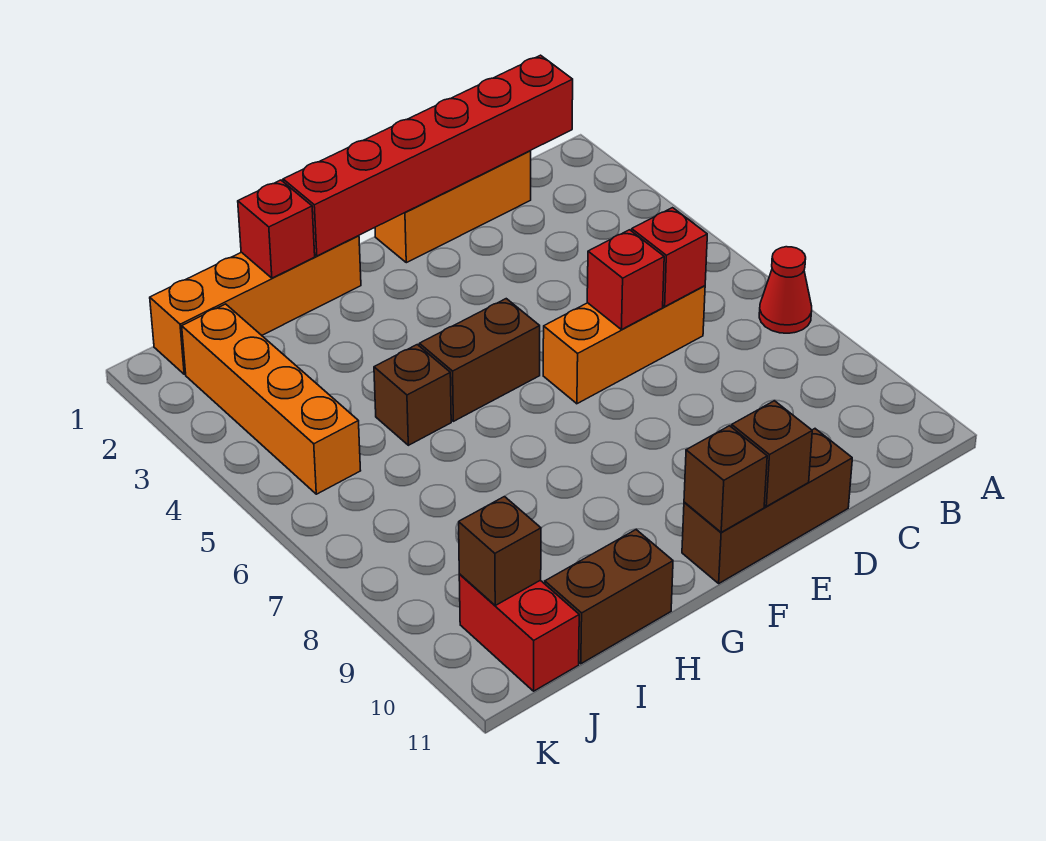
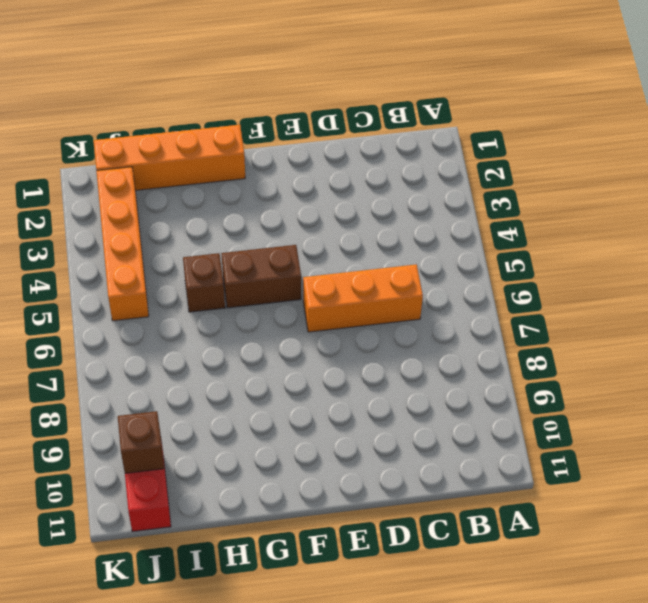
none -> red cone A7 level 1
none -> orange brick C1:E1 level 1
none -> brown brick D11:F11 level 1

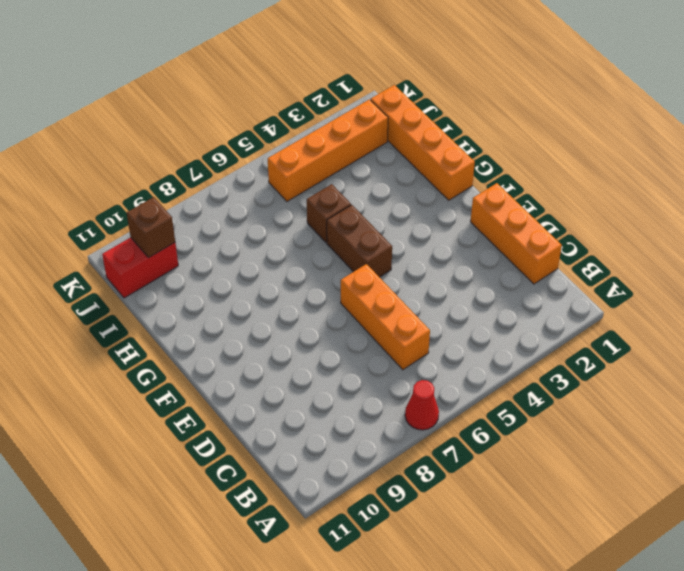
none -> brown brick D11:F11 level 1
none -> brown brick H11:I11 level 1
none -> red brick B1:G1 level 2

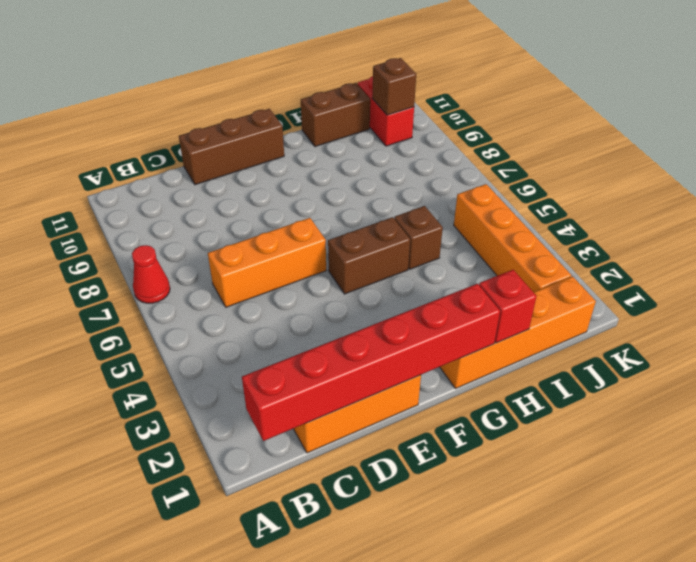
none -> red brick C6 level 2
none -> red brick D6 level 2
none -> brown brick E11 level 2

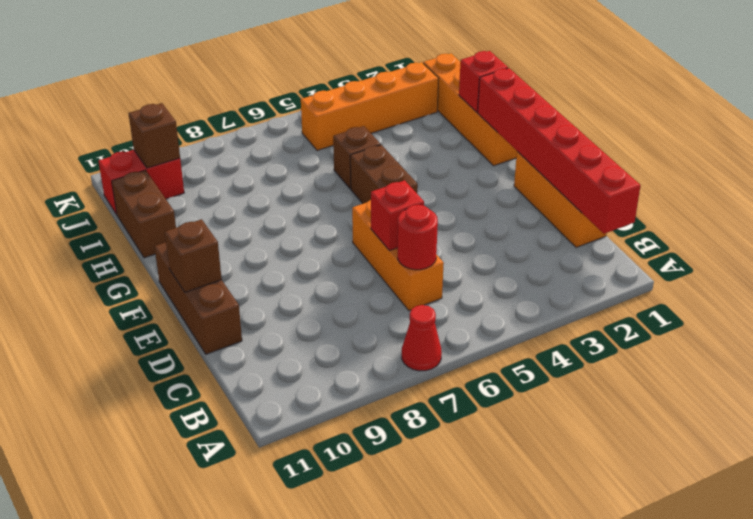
red round brick C6 level 2 -> red brick C6 level 2
none -> brown brick F11 level 2

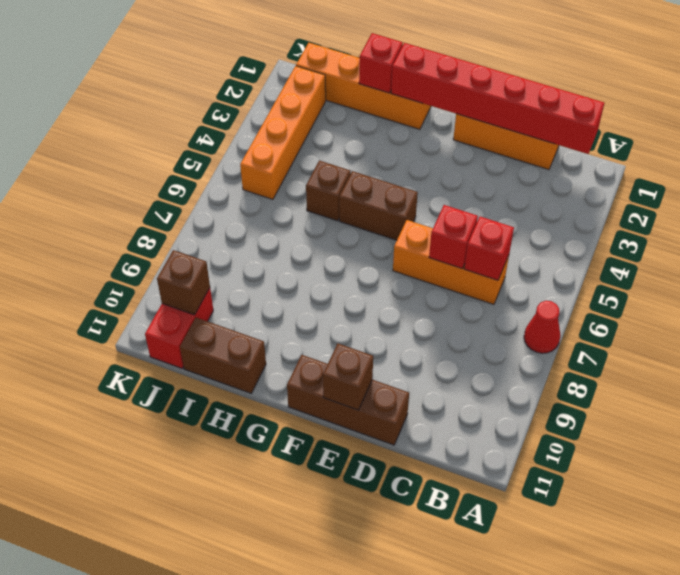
none -> brown brick F11 level 2

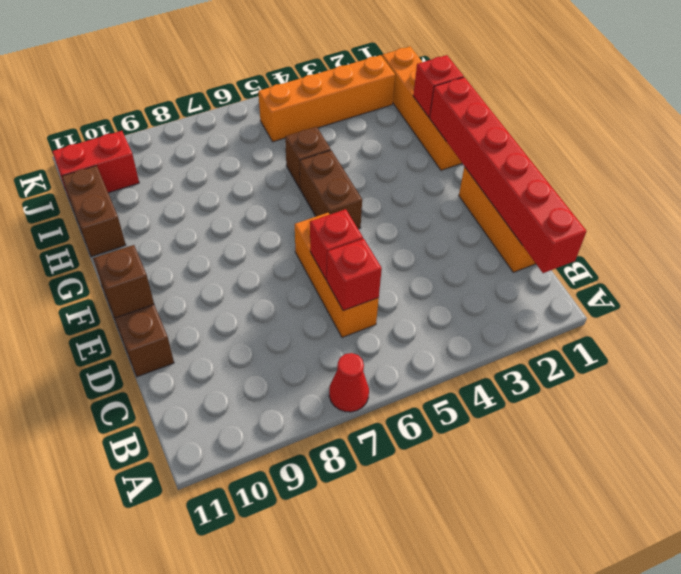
none -> brown brick F11 level 2
none -> brown brick J10 level 2

